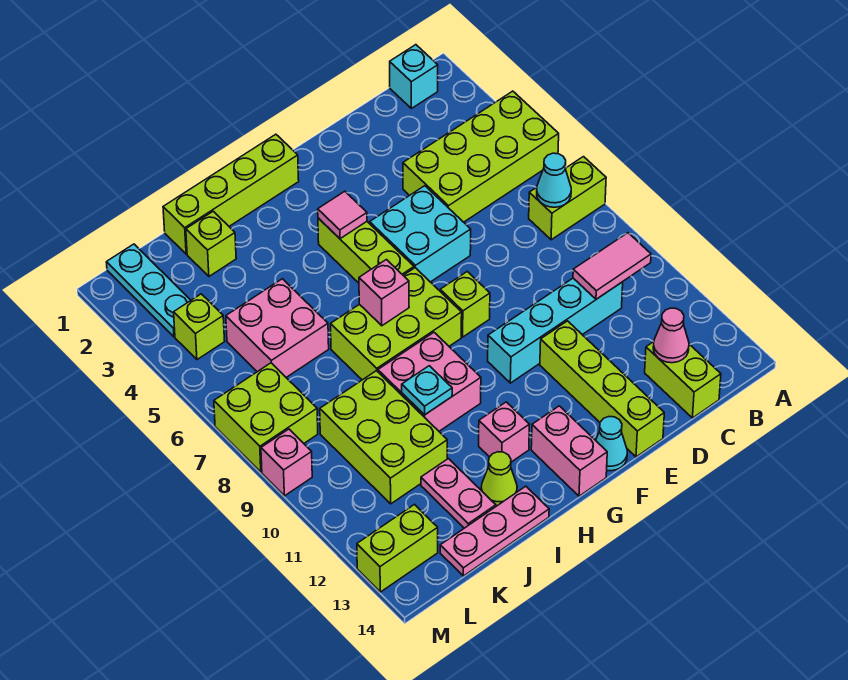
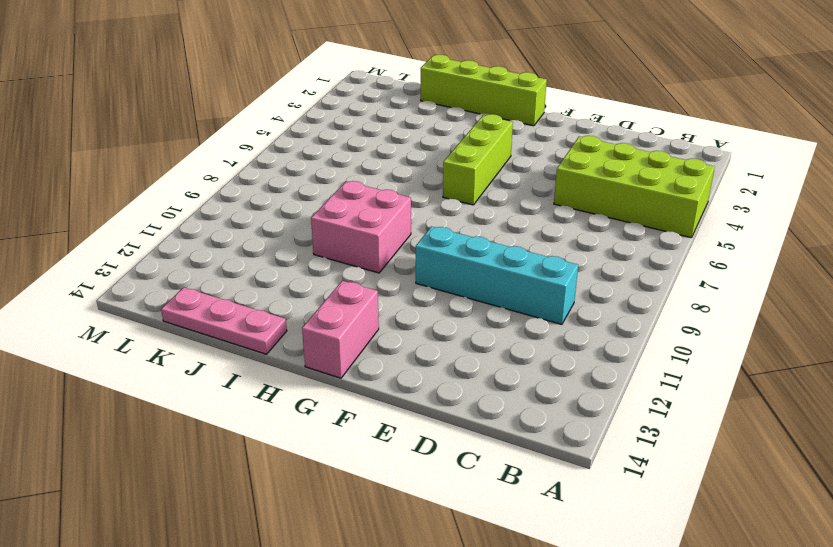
none -> lime brick A7:B7 level 1
none -> cyan brick B1 level 1
none -> lime brick C13:C14 level 1
none -> cyan brick E5:F6 level 1

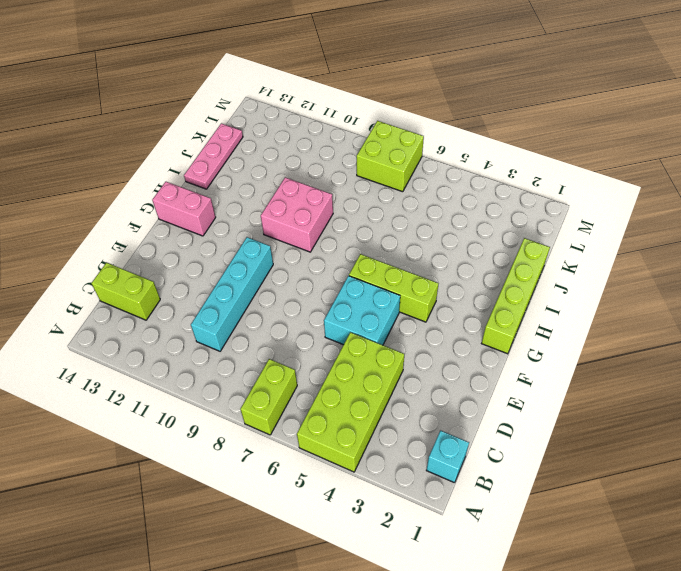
none -> lime brick E11:E14 level 1
none -> lime brick F8 level 1
none -> cyan cone F14 level 1
none -> lime brick G7:I8 level 1

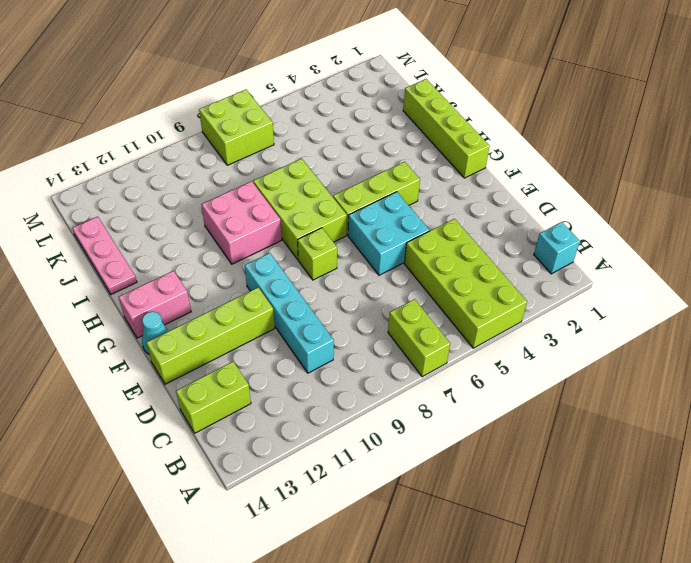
none -> pink brick H12 level 1
none -> lime cone I13 level 1
none -> lime brick J2 level 1
none -> pink brick J5:K6 level 1

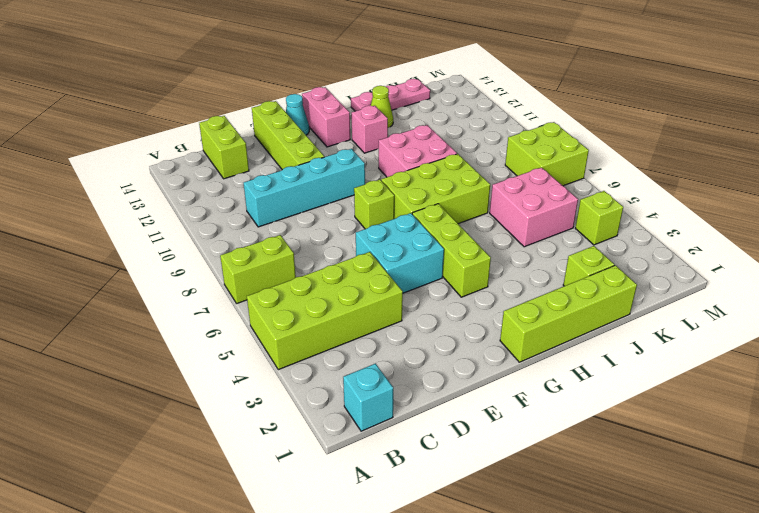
none -> lime brick J9:K11 level 1
none -> pink plate J12:J13 level 1
none -> cyan plate L1:L3 level 1
none -> lime brick L13:M13 level 1

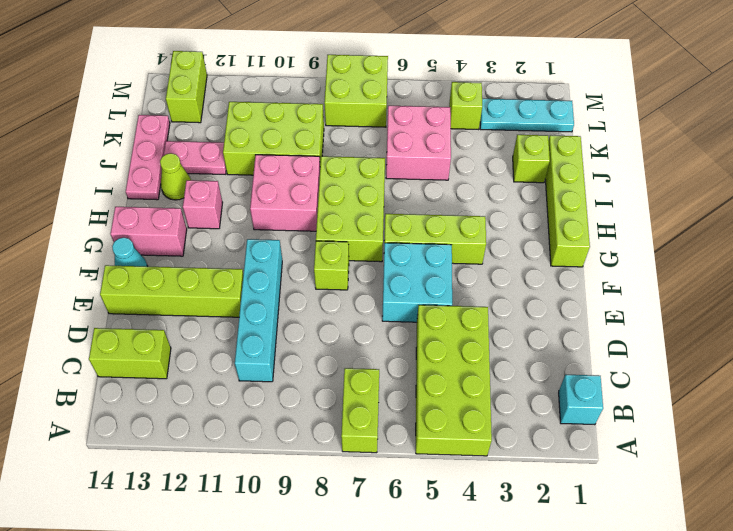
none -> pink brick M9 level 1
none -> cyan cone B7 level 2
none -> pink tile B10:C10 level 2
none -> pink cone C13 level 2

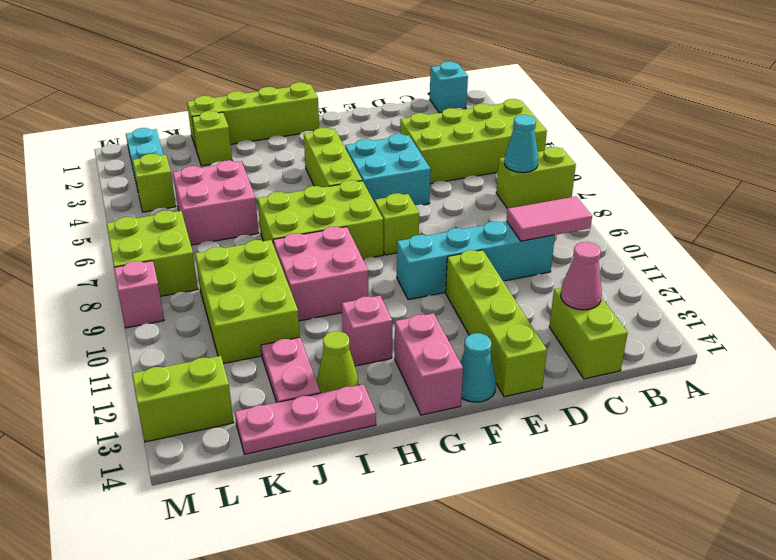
none -> pink tile G4 level 2
none -> pink brick H7 level 2
none -> cyan plate I10 level 2

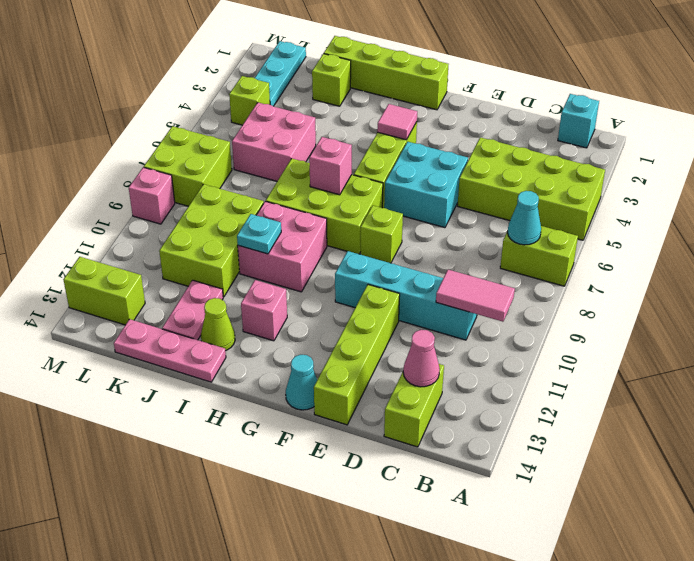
none -> pink brick G13:G14 level 1

